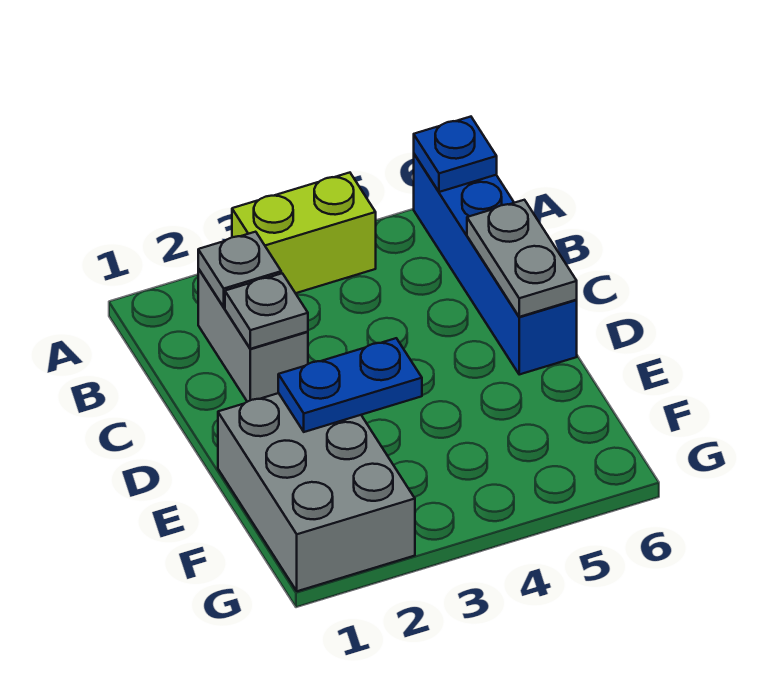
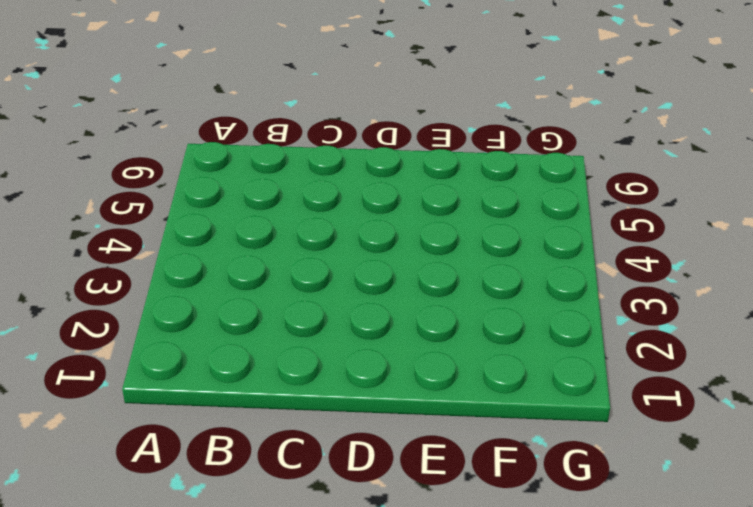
none -> lime brick A3:A4 level 1
none -> blue brick A6:D6 level 1

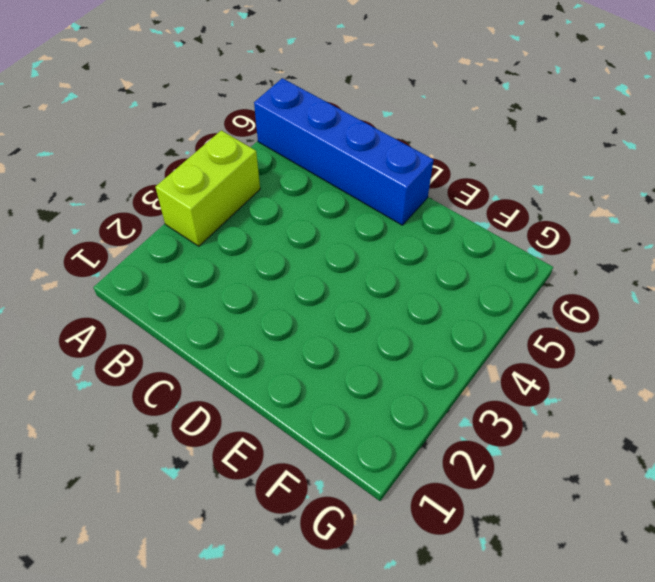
none -> grey brick B2:C2 level 1
none -> grey brick E1:G2 level 1

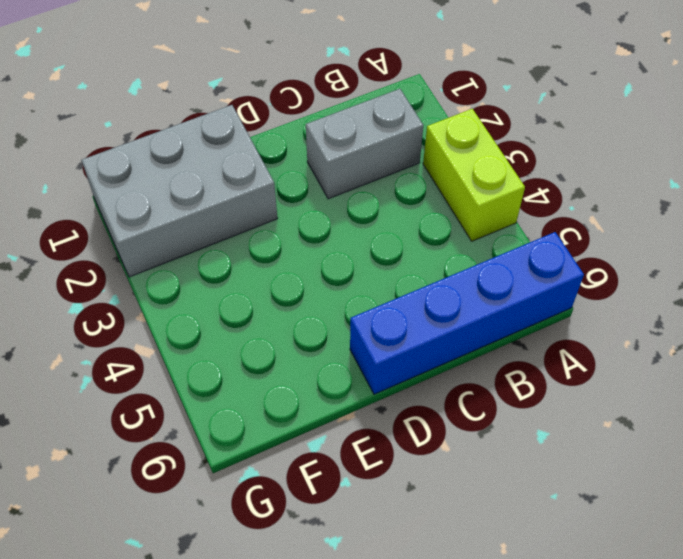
none -> blue plate A6 level 2
none -> grey plate B2 level 2

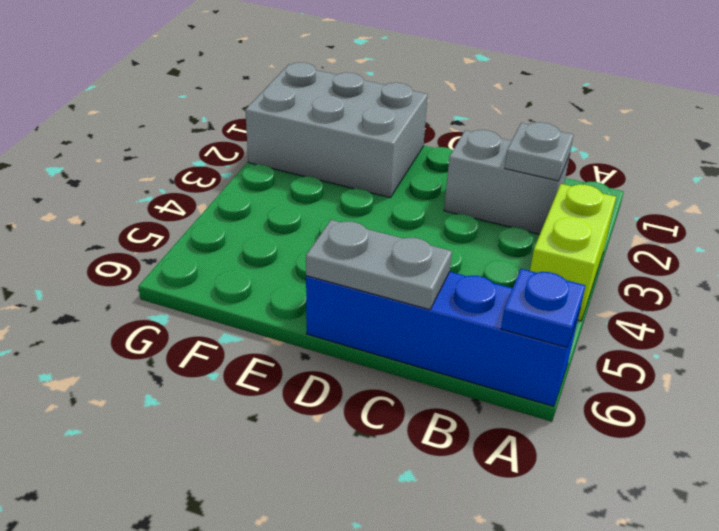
none -> grey plate C2 level 2
none -> blue plate E2:E3 level 2

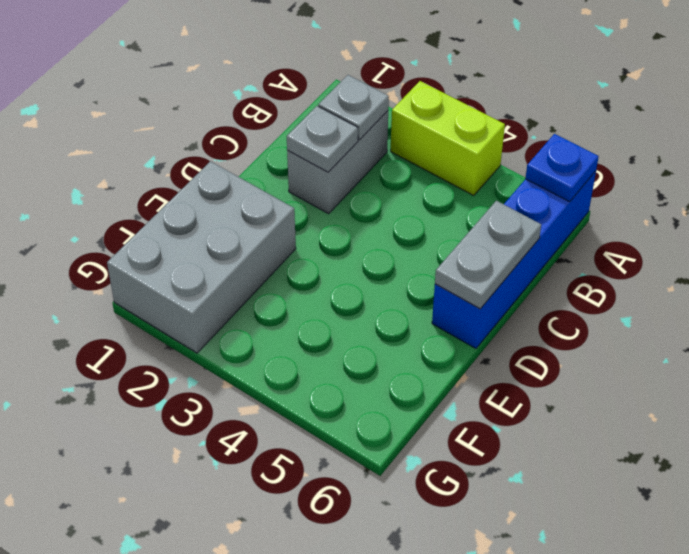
none -> blue plate E2:E3 level 2

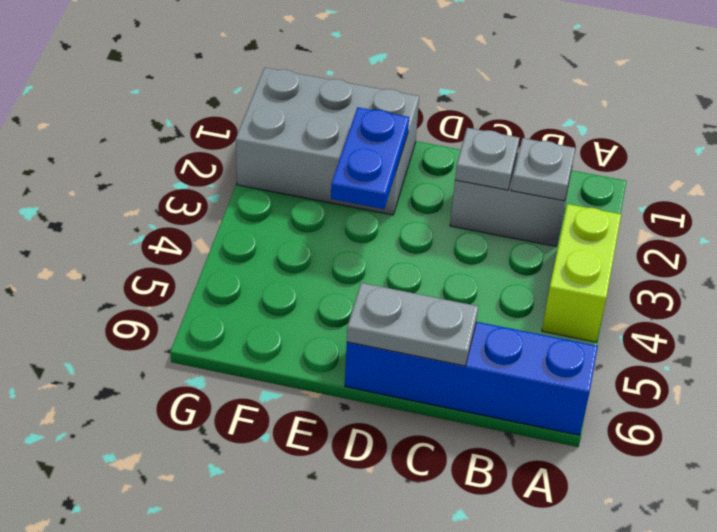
none -> blue plate A6 level 2

